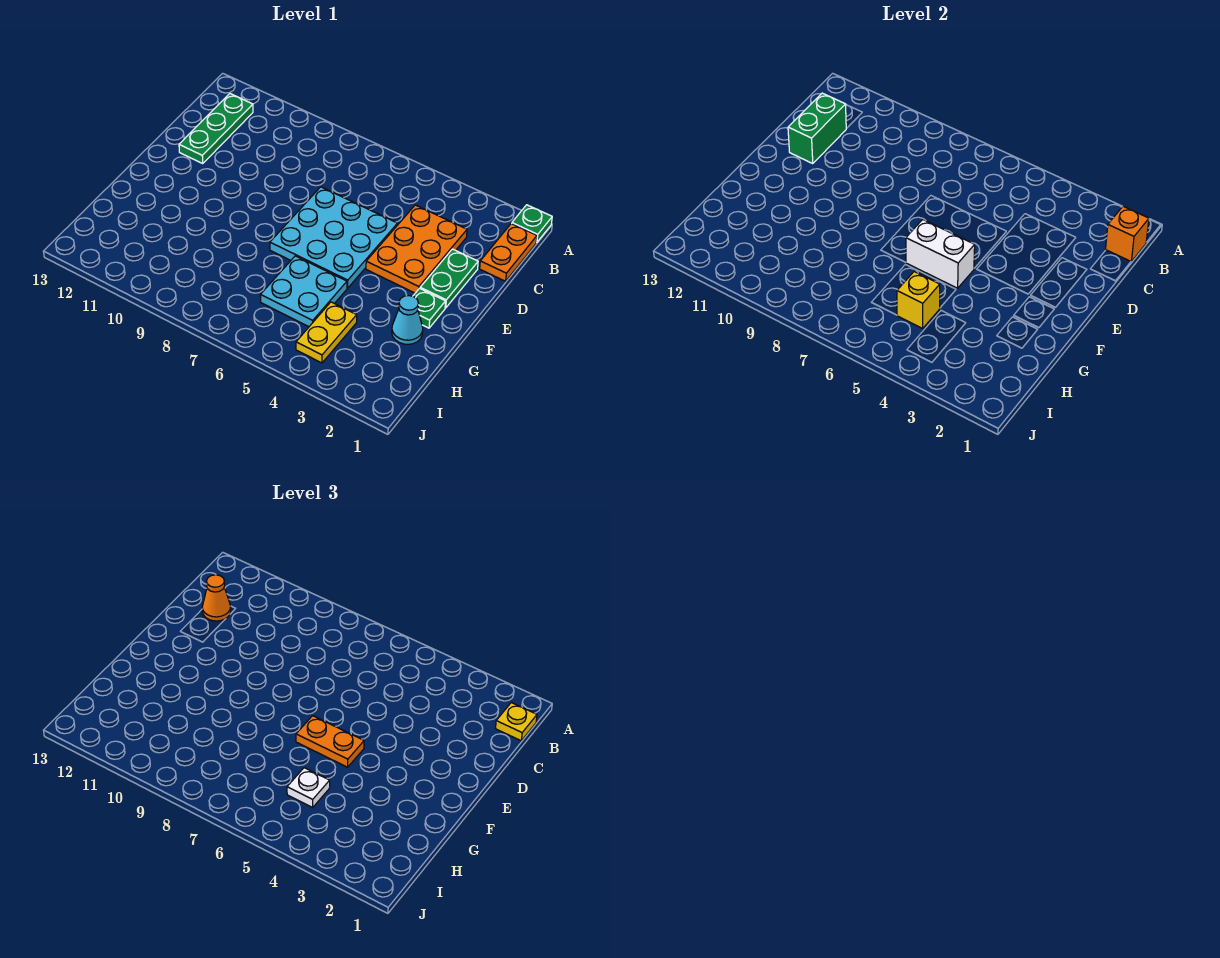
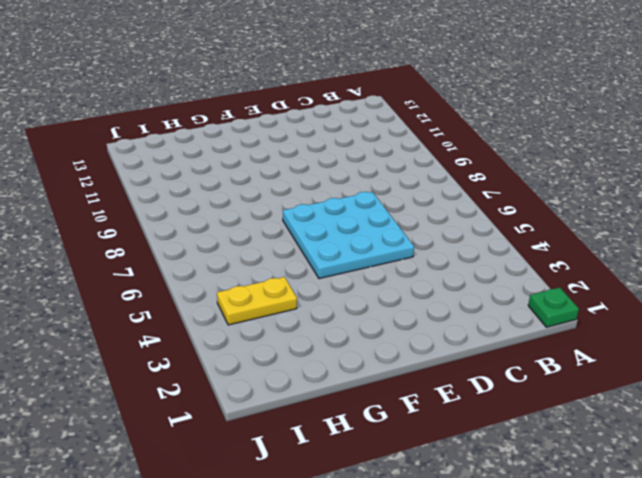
none -> orange plate B1:C1 level 1
none -> green plate B12:D12 level 1
none -> orange plate C3:E4 level 1

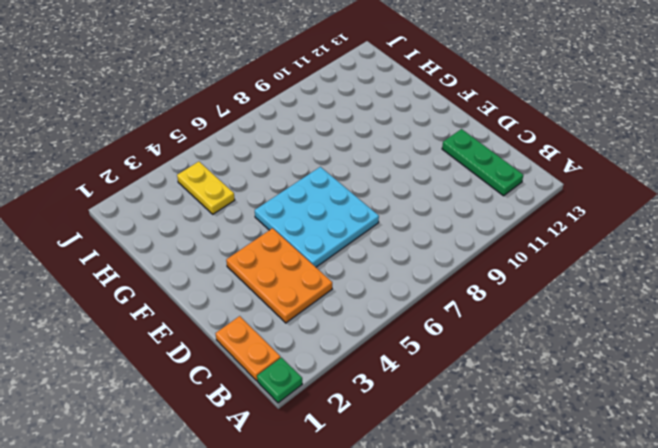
none -> green plate D2:E2 level 1
none -> green plate F2 level 1
none -> cyan cone G2 level 1

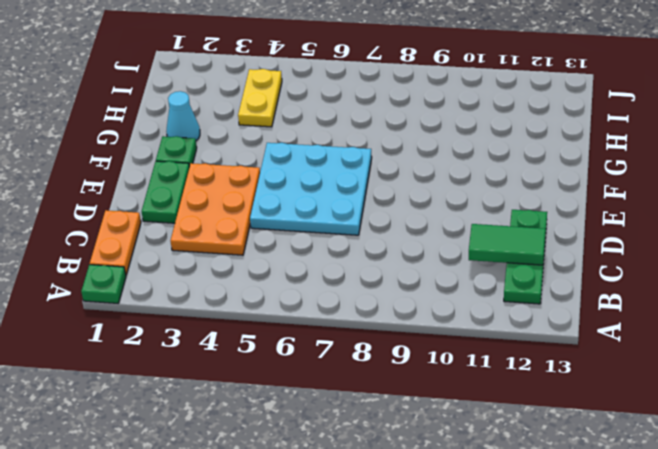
green tile C11:C12 level 2 -> green brick C12:D12 level 2
none -> cyan plate G5:H6 level 1
none -> orange brick B1 level 2
none -> white brick F5:F6 level 2

